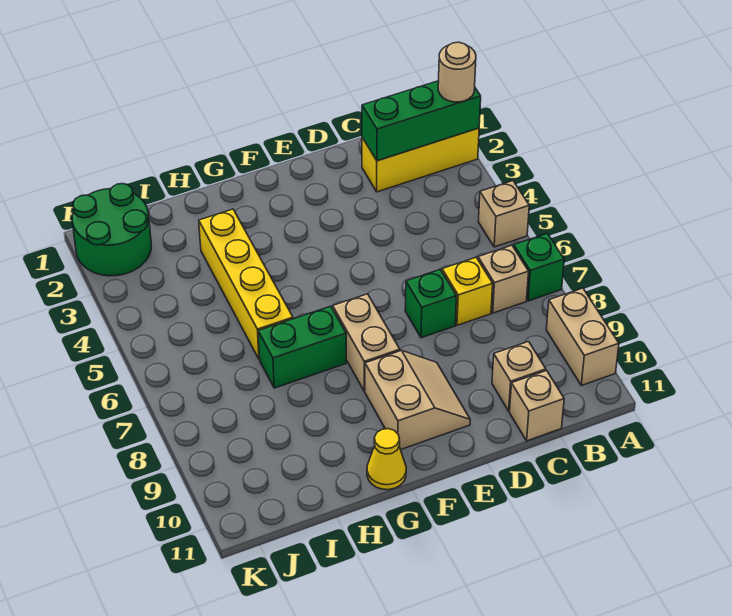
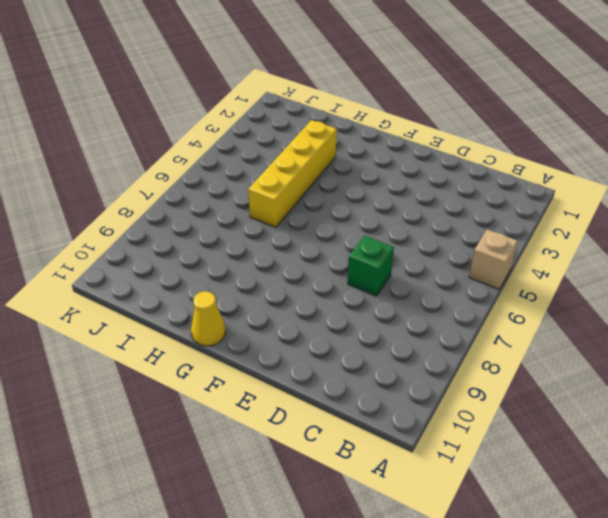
none -> yellow brick A2:C2 level 1
none -> green brick A7 level 1
none -> tan brick A9:A10 level 1

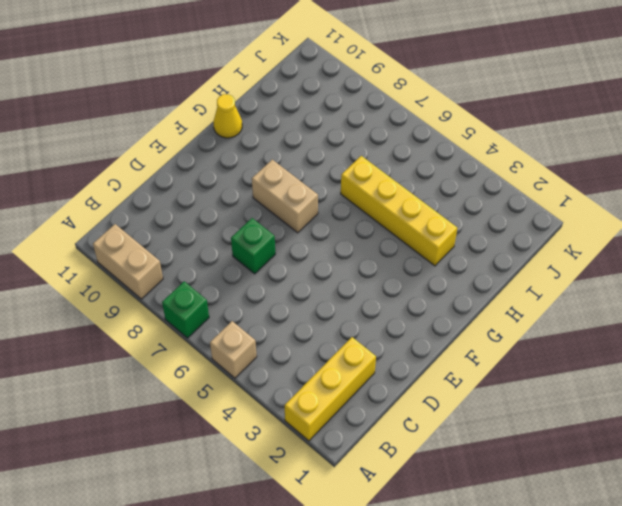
none -> tan brick B7 level 1
none -> yellow brick C7 level 1
none -> tan brick C10 level 1

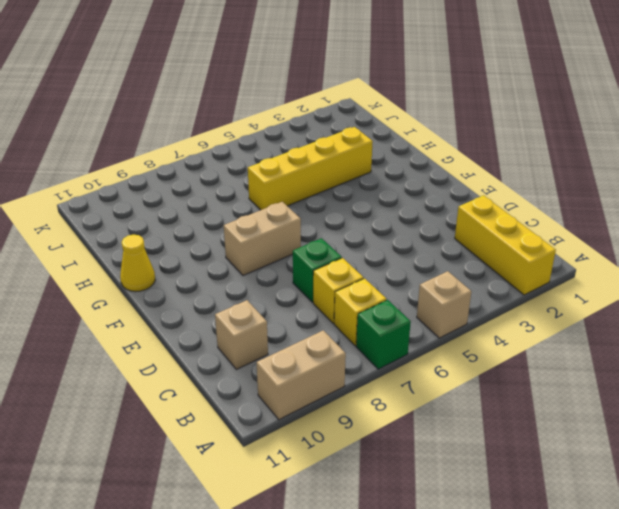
yellow brick B7 level 1 -> tan brick B7 level 1
none -> tan brick C11 level 1
none -> tan slope E9:F10 level 1 top F
none -> green brick G7:H7 level 1

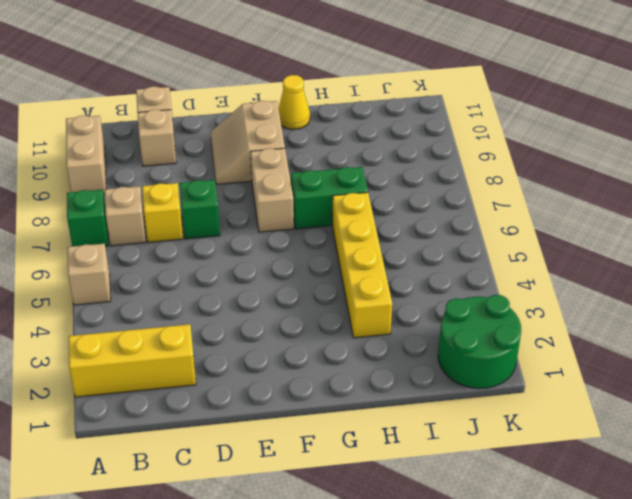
none -> green brick A2:C2 level 2
none -> tan round brick A2 level 3

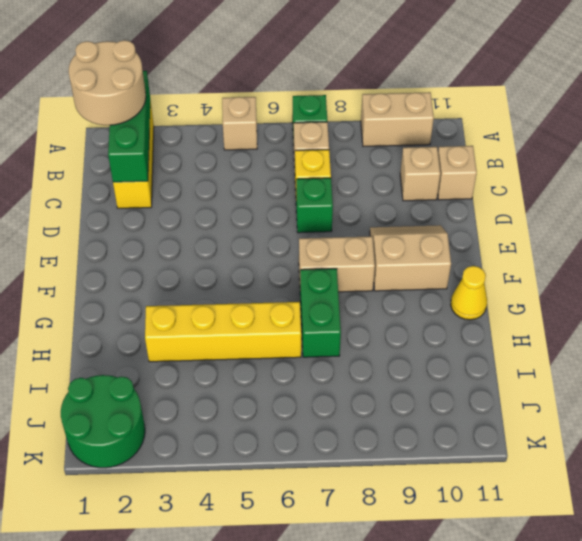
tan round brick A1:B2 level 3 -> tan round brick A2 level 3

